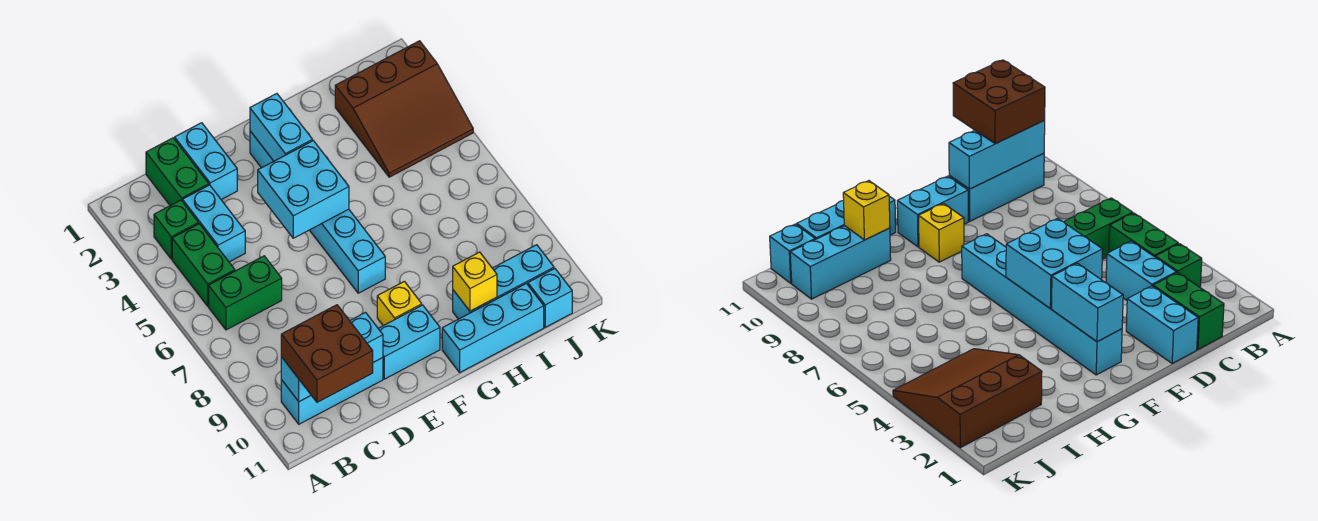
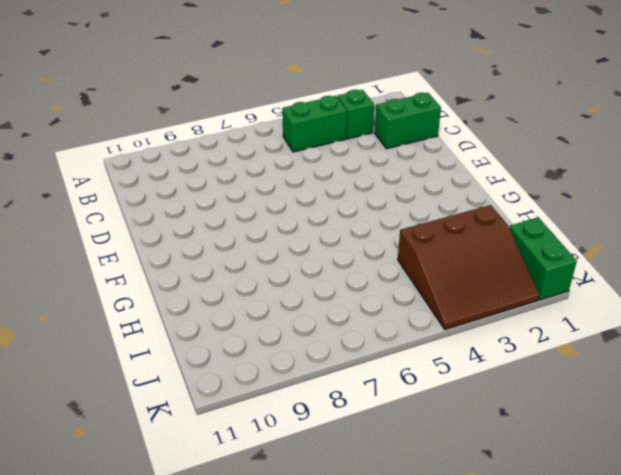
brown slope I2:K4 level 1 top I -> brown slope I2:K4 level 1 top 2
green brick J1:K1 level 1 -> green brick B6:C6 level 1
none -> cyan brick B10:D10 level 1
none -> cyan brick C3:C4 level 1
none -> cyan brick D1:D2 level 1

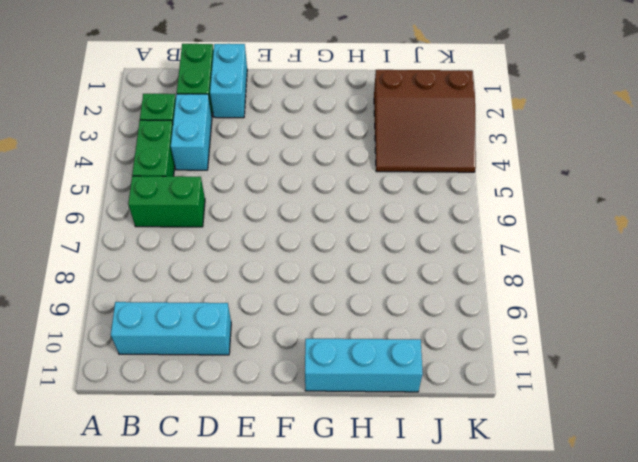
none -> cyan brick E10:F10 level 1
none -> cyan brick F2:F7 level 1
none -> yellow brick F9 level 1

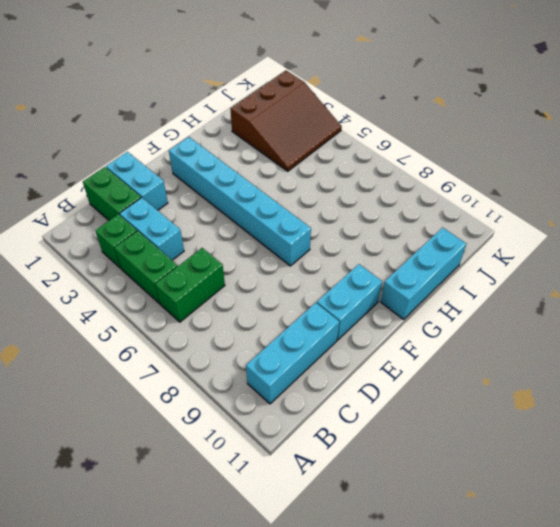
none -> yellow brick F9 level 1
none -> cyan brick H10:J10 level 1
none -> cyan brick J11 level 1

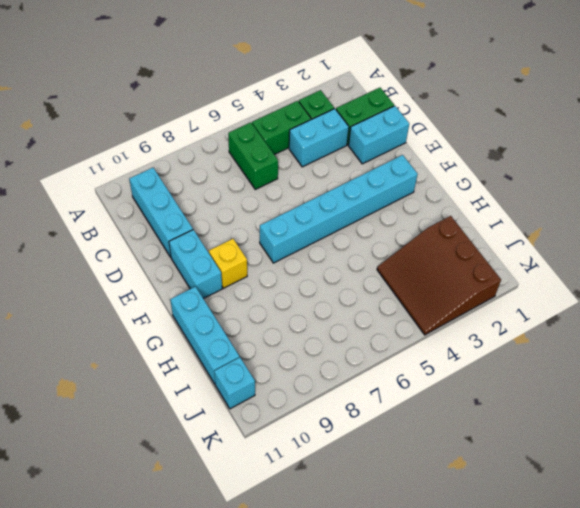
none -> cyan brick H10:J10 level 1
none -> cyan brick B10:D10 level 2
none -> cyan brick E4:F5 level 2

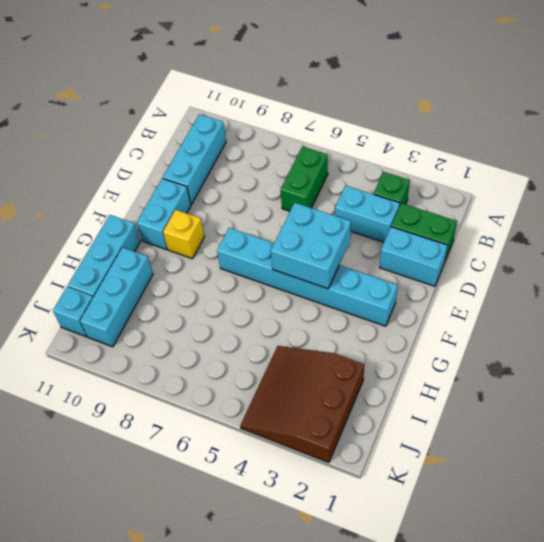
none -> green brick B4:B5 level 1
none -> cyan brick B10:D10 level 2
none -> cyan brick F2:F3 level 2

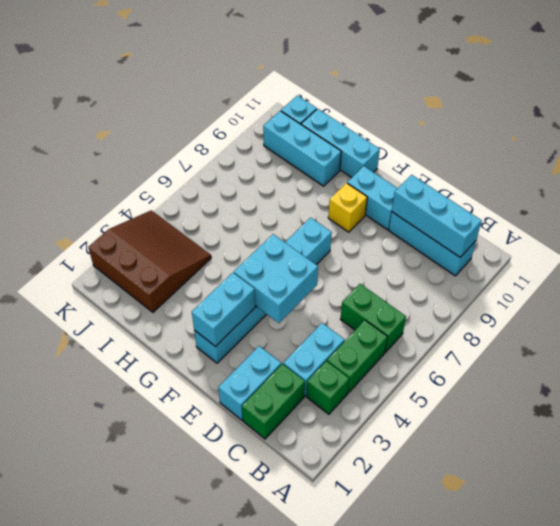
none -> yellow brick H10 level 2
none -> brown brick B10:C11 level 3

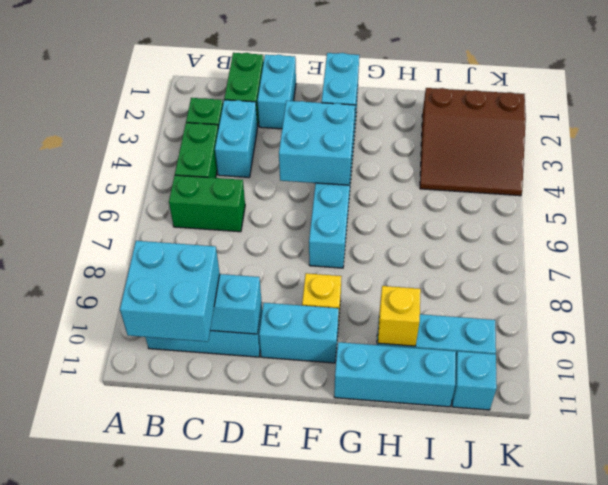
cyan brick B10:C11 level 3 -> brown brick B10:C11 level 3

